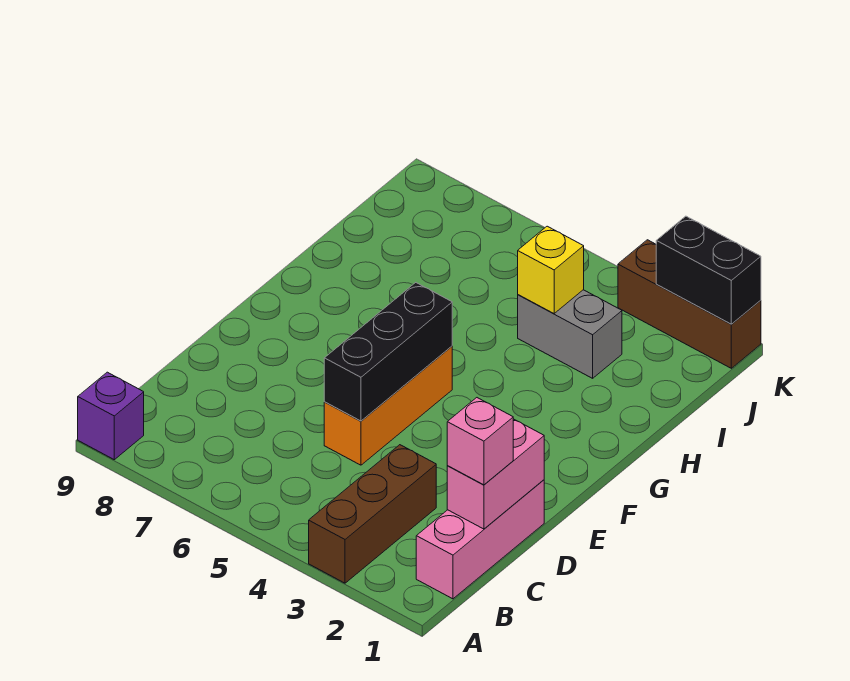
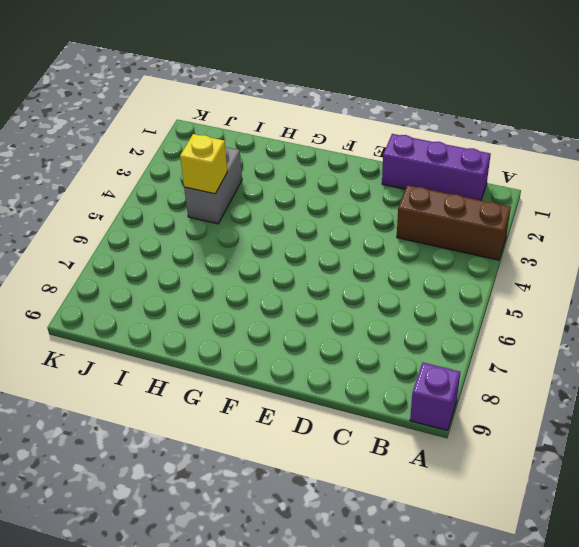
purple brick B1:D1 level 1 -> pink brick B1:D1 level 1
none -> orange brick D5:F5 level 1
none -> brown brick K1:K3 level 1

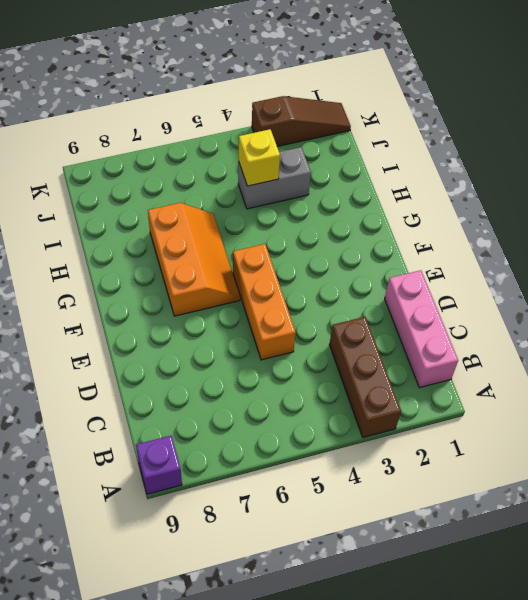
orange slope F6:H7 level 1 top 7 -> none
brown slope K1:K3 level 1 top 3 -> brown brick K1:K3 level 1
none -> pink brick C1:D1 level 2
none -> black brick D5:F5 level 2

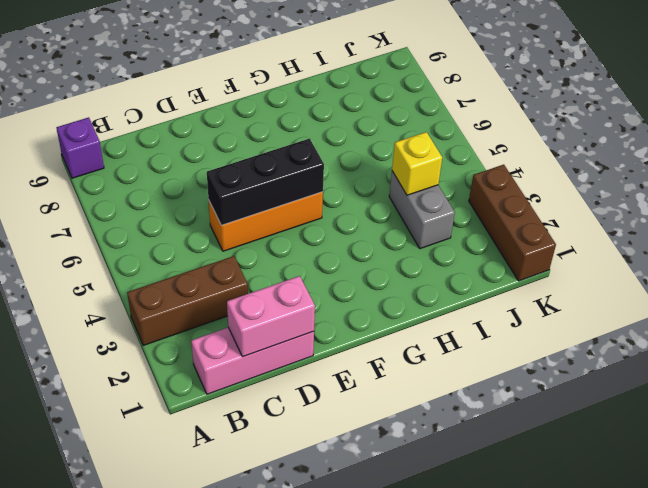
none -> black brick K1:K2 level 2
none -> pink brick C1 level 3

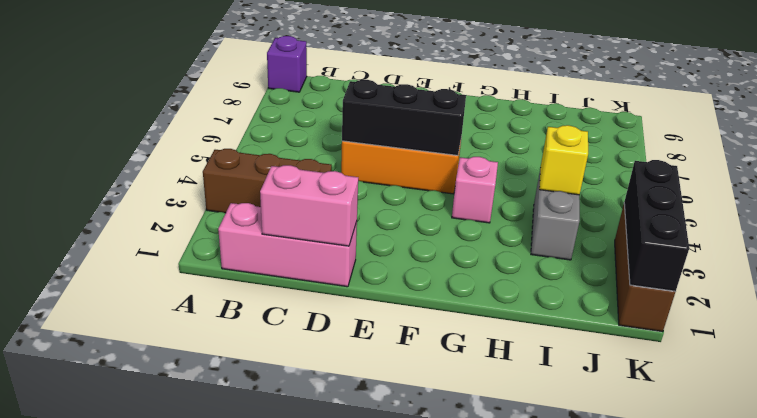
pink brick G4 level 1 -> pink brick C1 level 3
black brick K1:K3 level 2 -> black brick K1:K2 level 2

